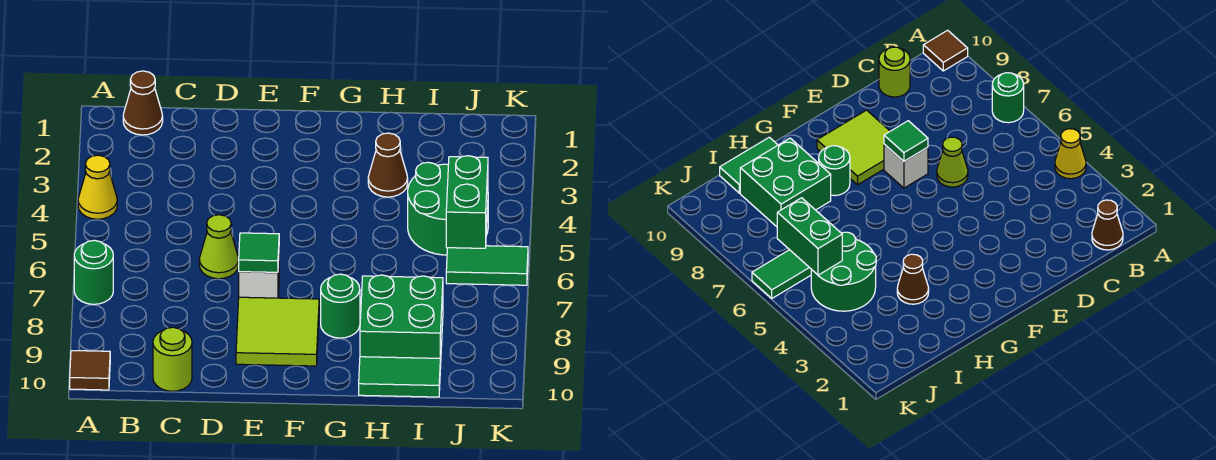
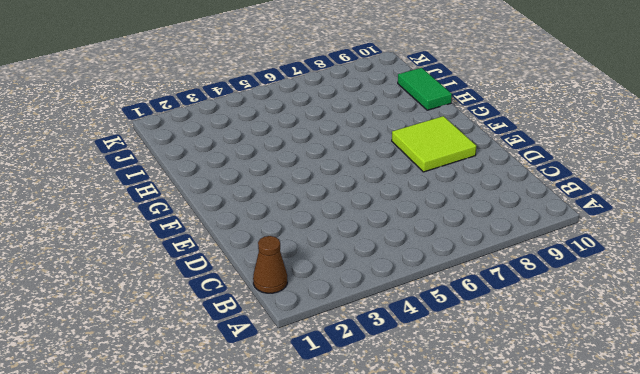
none -> yellow cone A4 level 1
none -> green round brick A7 level 1
none -> brown tile A10 level 1

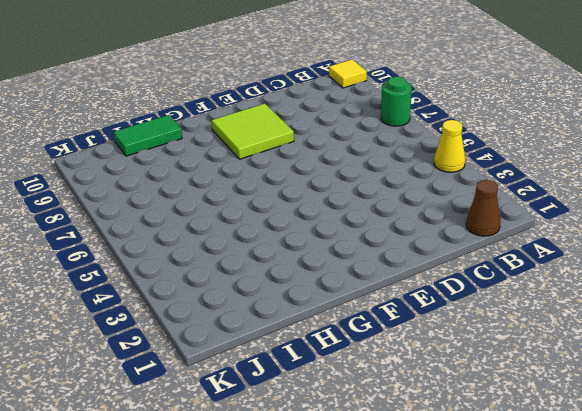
yellow tile A10 level 1 -> brown tile A10 level 1
none -> lime round brick C10 level 1
none -> lime cone D6 level 1
none -> white brick E7 level 1

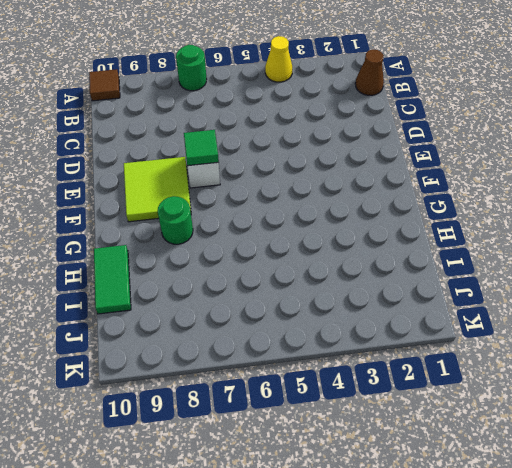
none -> lime round brick C10 level 1
none -> lime cone D6 level 1
none -> brown cone H3 level 1

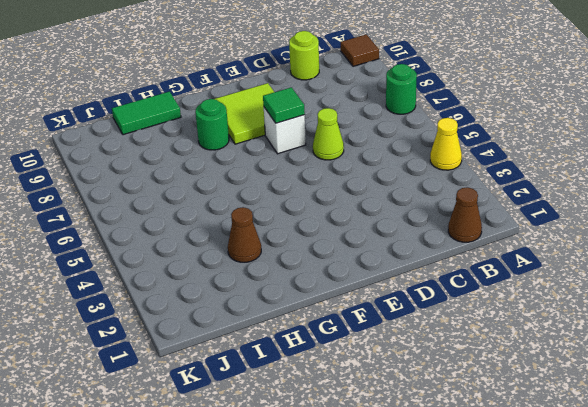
none -> green brick H8:I9 level 1
none -> green round brick I4:J5 level 1
none -> green tile J6:K6 level 1

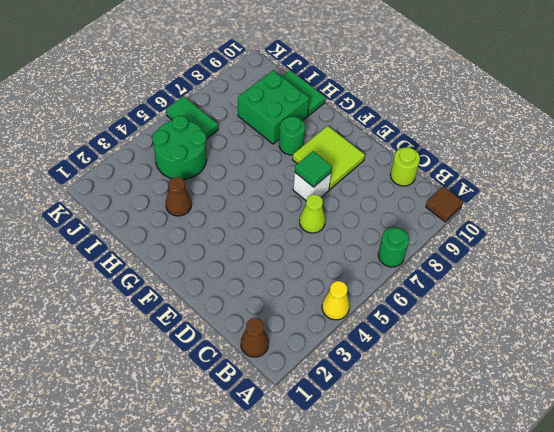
none -> green brick J5:J6 level 2

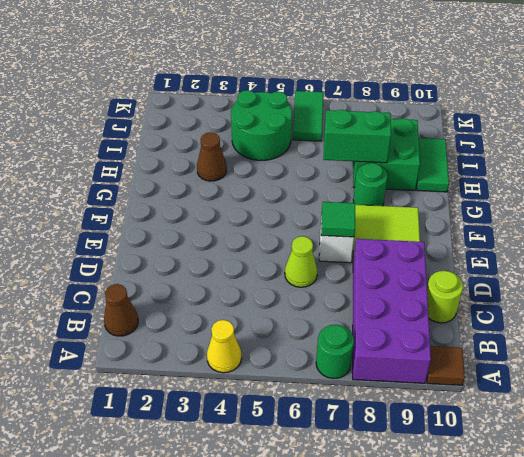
purple brick A8:D9 level 1 -> none
green brick H7:H8 level 2 -> green brick J5:J6 level 2

